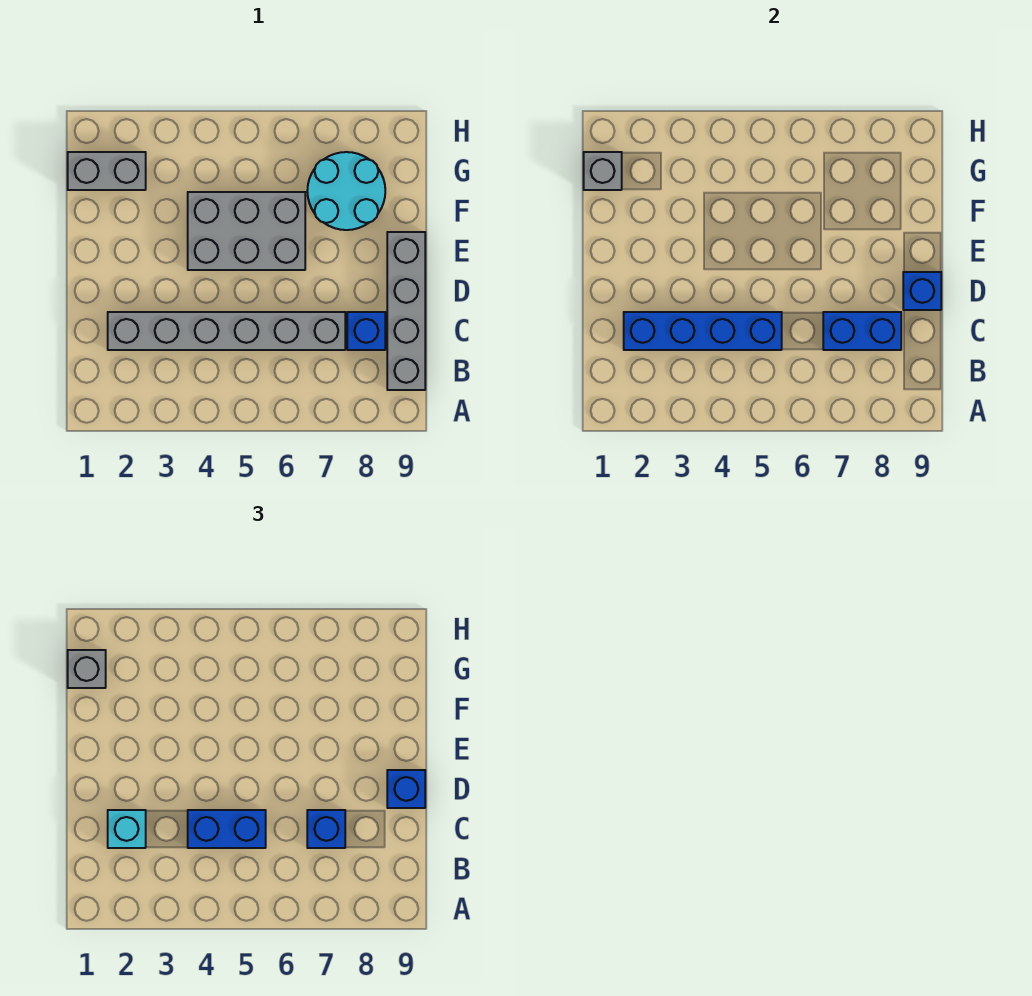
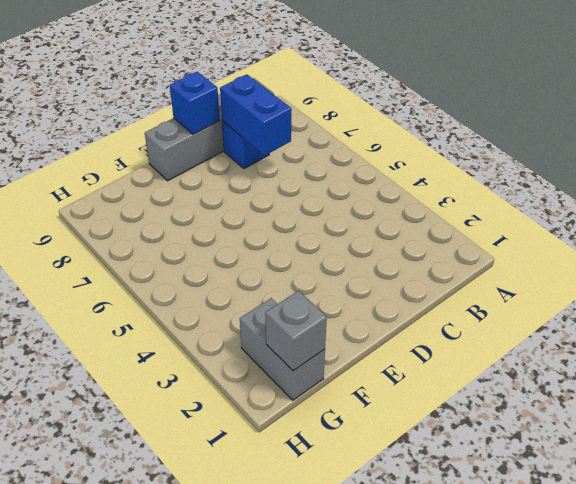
none -> grey brick C2:C7 level 1
none -> grey brick E4:F6 level 1
none -> cyan round brick F7:G8 level 1

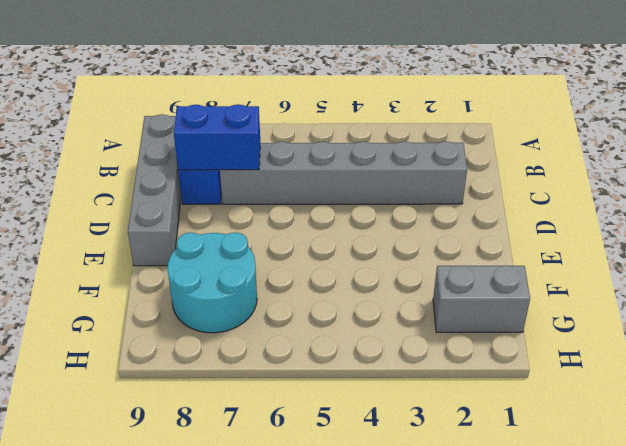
none -> grey brick E4:F6 level 1
none -> blue brick C2:C5 level 2
none -> blue brick D9 level 2

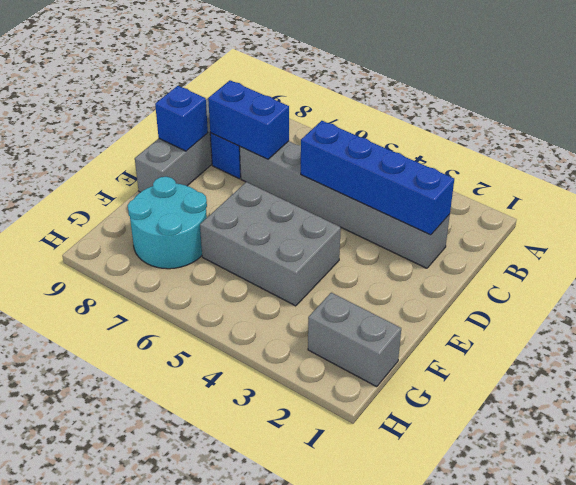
none -> grey brick G1 level 2
none -> cyan brick C2 level 3
none -> blue brick C4:C5 level 3

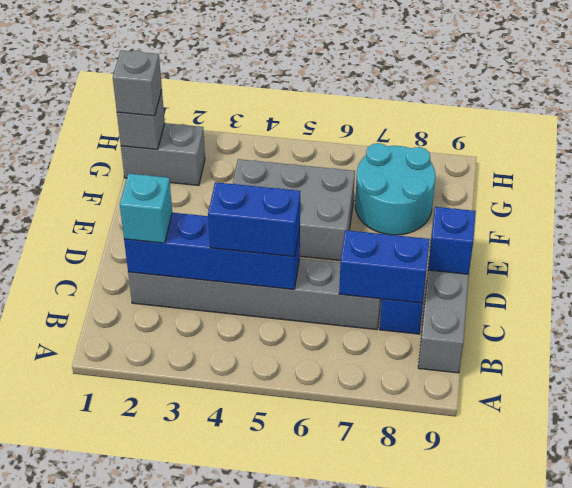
none -> blue brick C7 level 3
none -> blue brick D9 level 3

